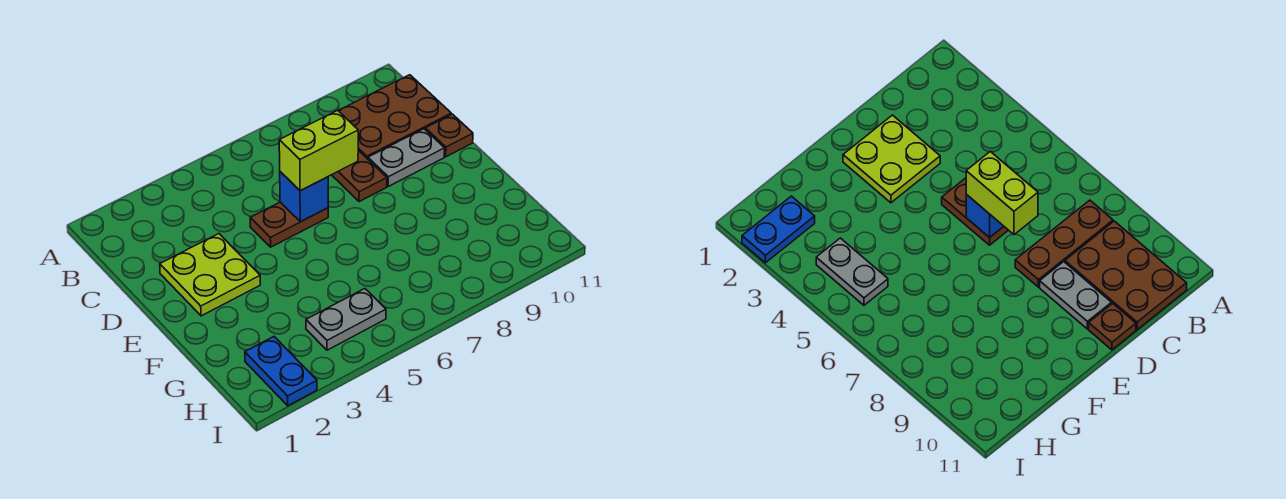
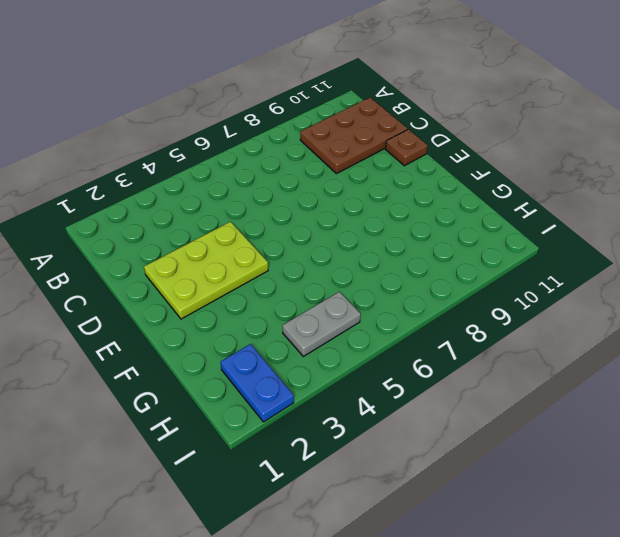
lime plate D2:E4 level 1 -> lime plate D2:E3 level 1
none -> brown plate B8:D8 level 1
none -> brown plate D5:D6 level 1

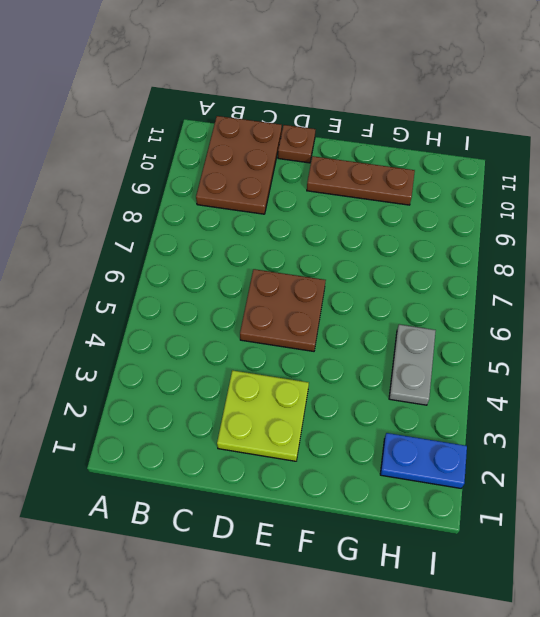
brown plate D5:E6 level 1 -> brown plate D5:D6 level 1
brown plate E10:G10 level 1 -> brown plate B8:D8 level 1
none -> grey plate D9:D10 level 1
none -> blue brick D6 level 2

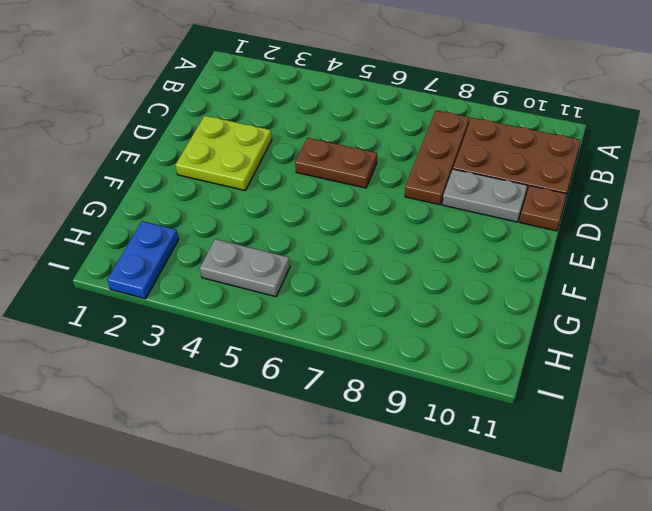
none -> blue brick D6 level 2
none -> lime brick D6:D7 level 3

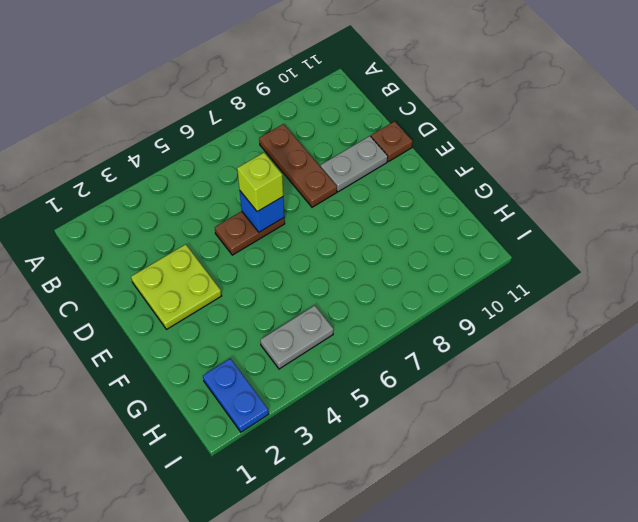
lime brick D6 level 3 -> lime brick D6:D7 level 3
none -> brown plate B9:C11 level 1

